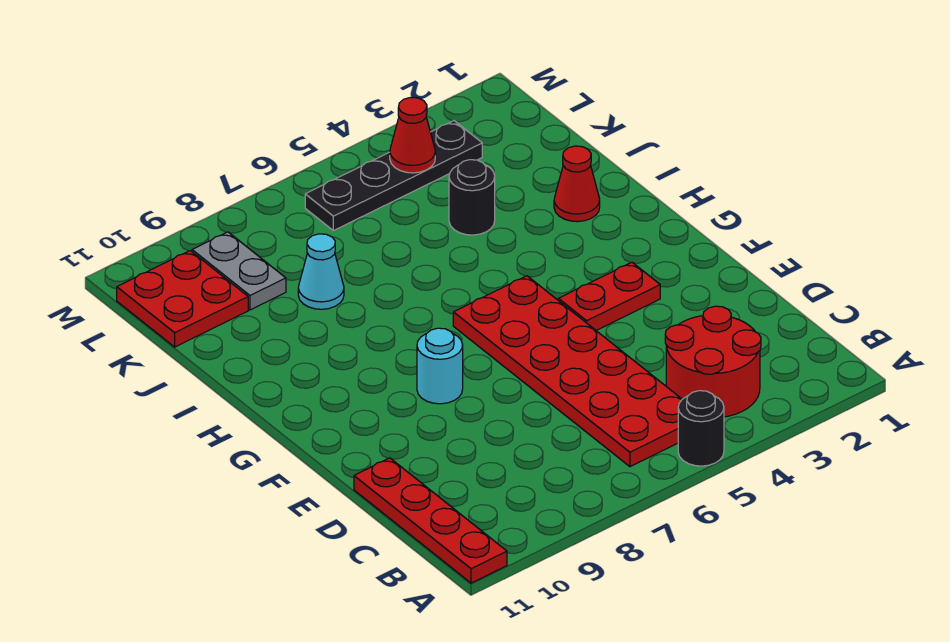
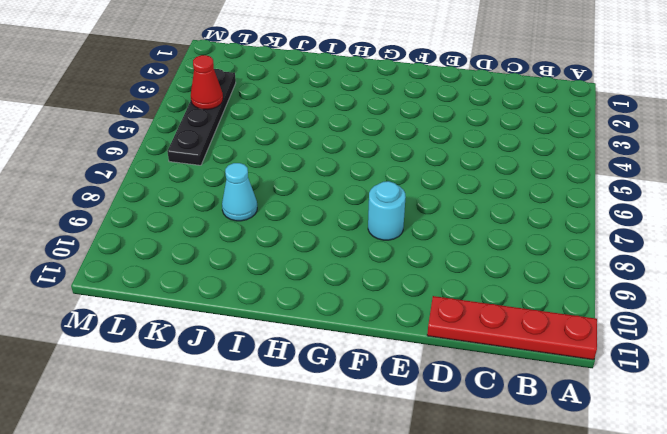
none -> black round brick A5 level 1
none -> red round brick B3:C4 level 1
none -> red plate B5:G6 level 1

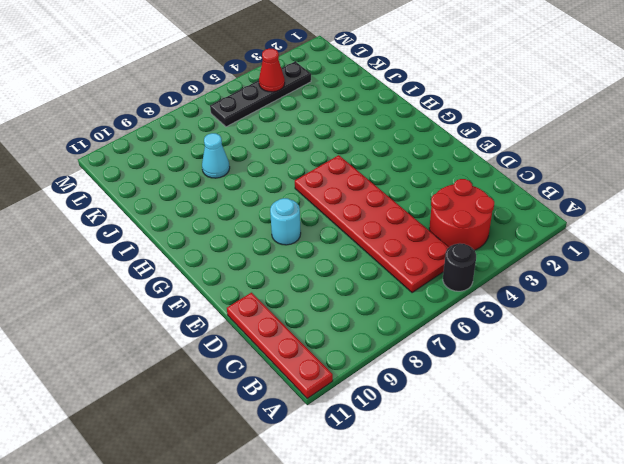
none -> red plate F3:F4 level 1
none -> red cone I2 level 1
none -> black round brick J4 level 1

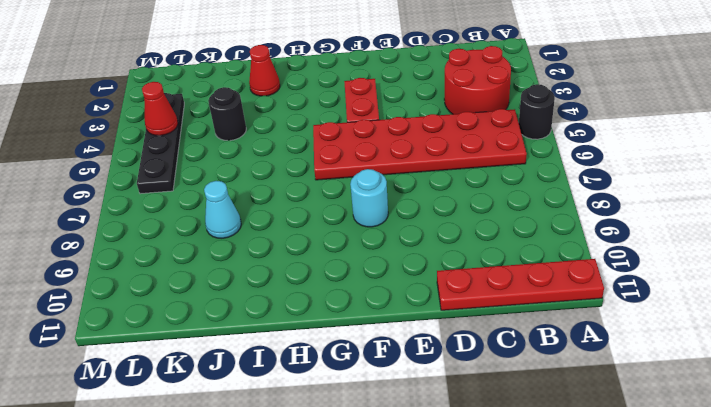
none -> grey plate K9:L9 level 1
none -> red plate K10:L11 level 1

